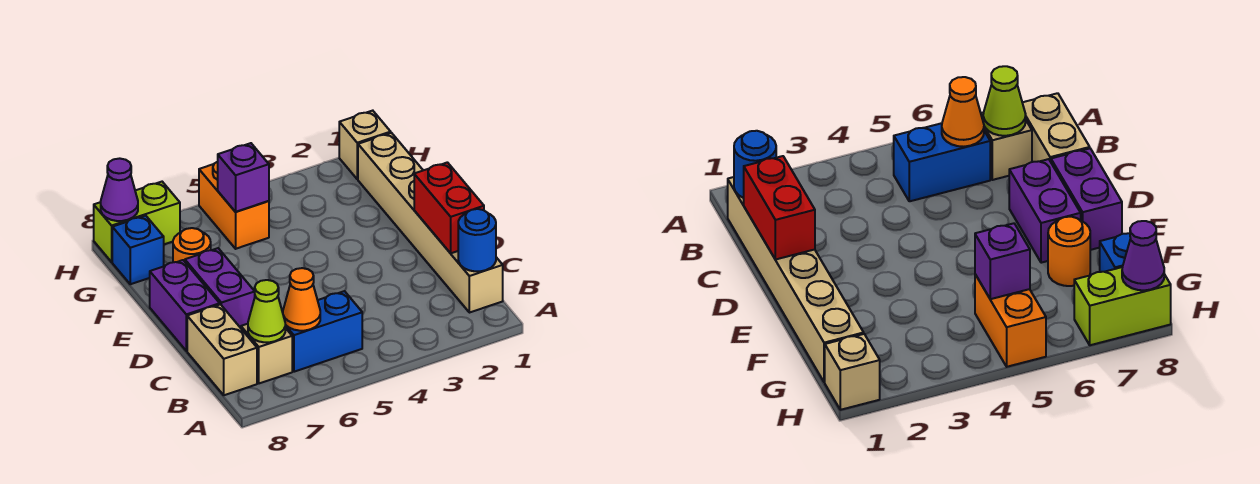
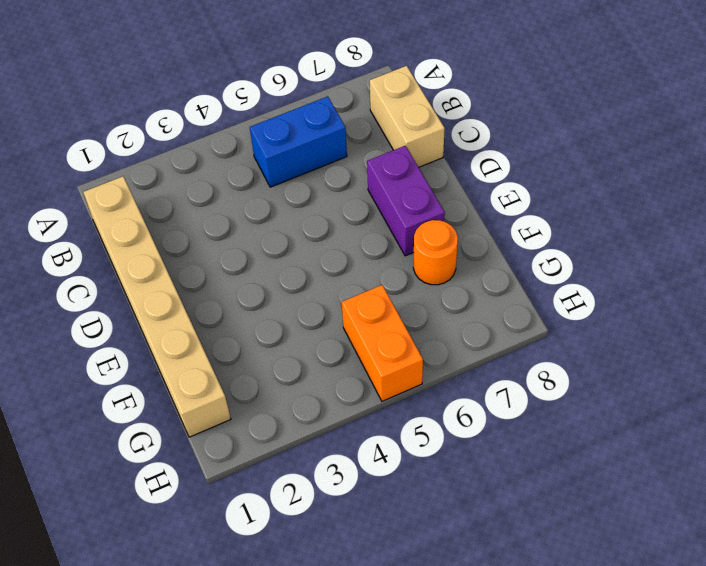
none -> tan brick B7 level 1
none -> purple brick D8:E8 level 1
none -> blue brick G8 level 1

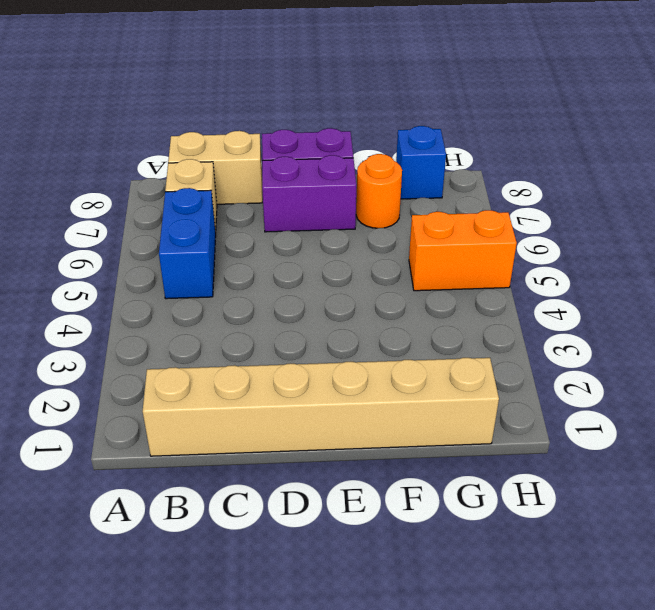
none -> tan brick H1 level 1
none -> lime brick H7:H8 level 1
none -> blue round brick B1 level 2

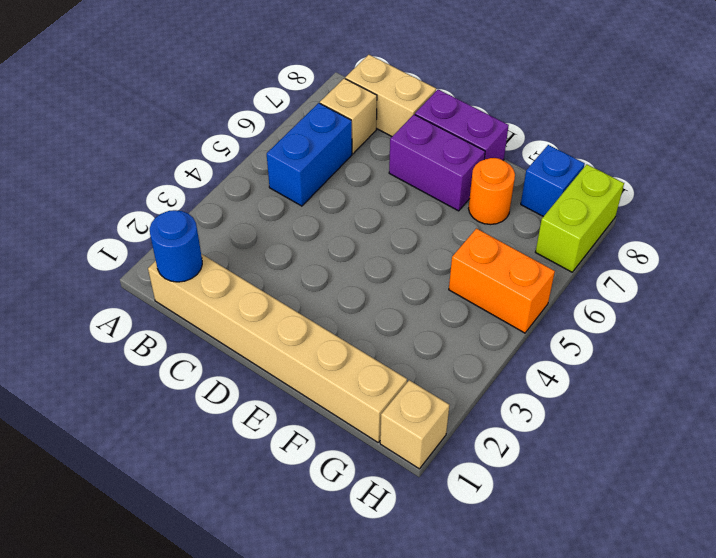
none -> orange cone B6 level 2
none -> lime cone B7 level 2
none -> red brick C1:D1 level 2

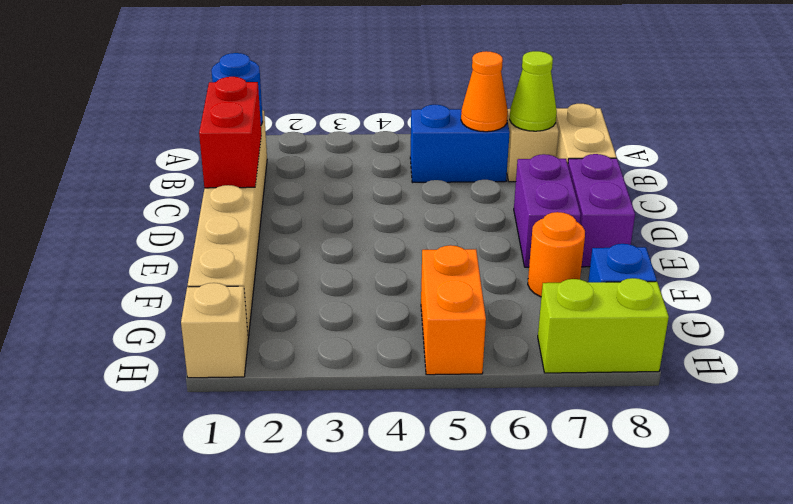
none -> purple brick G5 level 2
none -> purple cone H8 level 2

